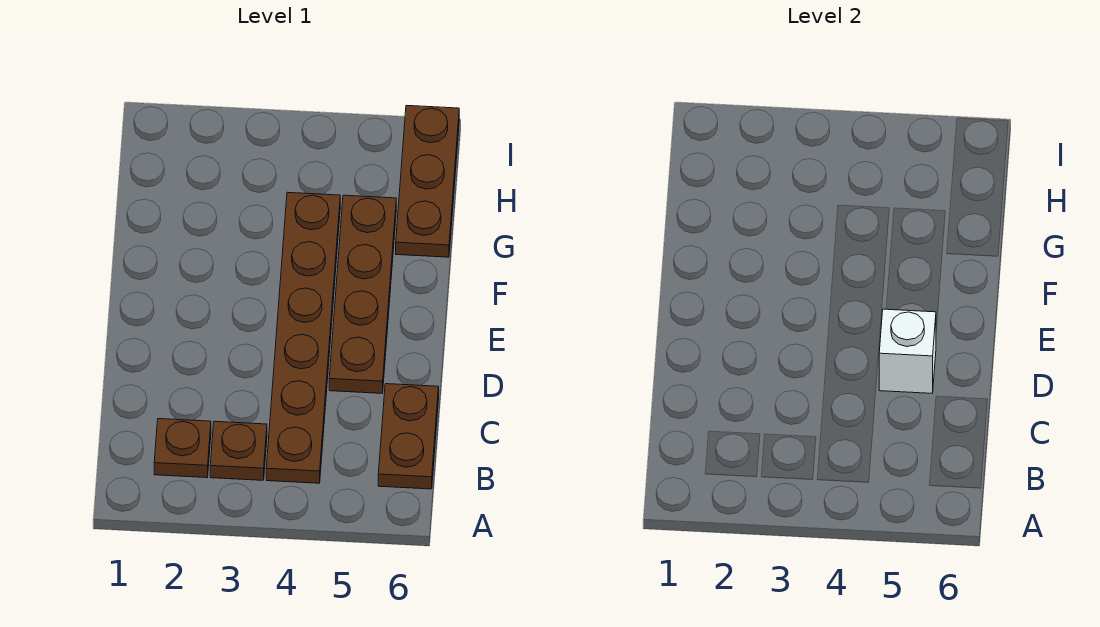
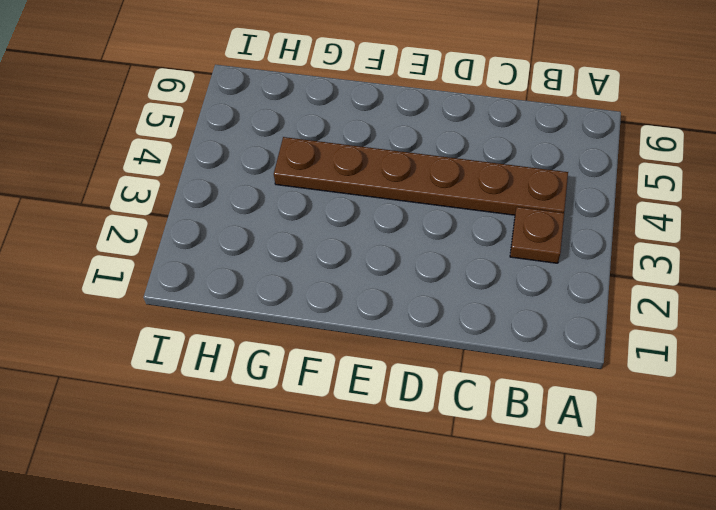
none -> brown plate B2 level 1
none -> brown plate B6:C6 level 1

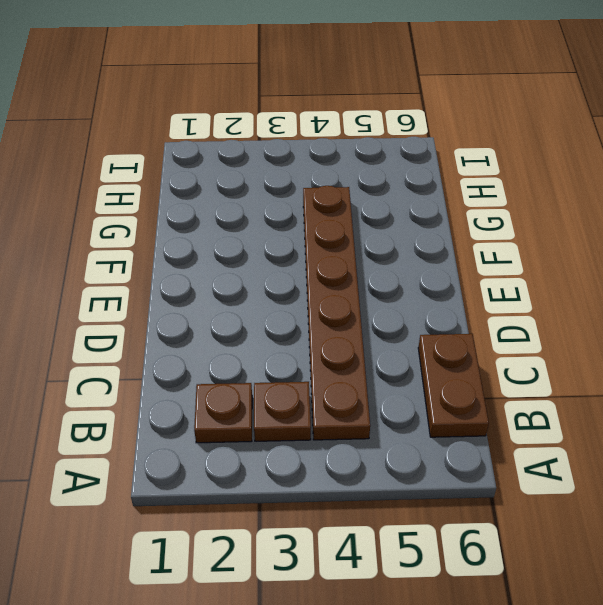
none -> brown plate D5:G5 level 1
none -> brown plate G6:I6 level 1

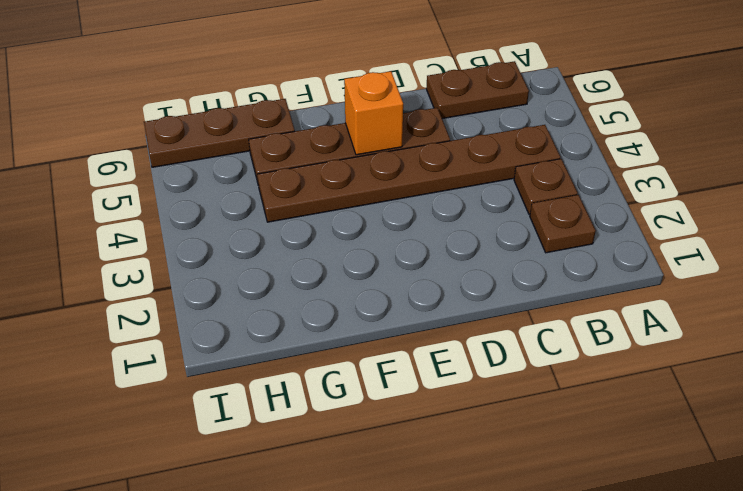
orange brick E5 level 2 -> none
none -> white brick D5 level 2

